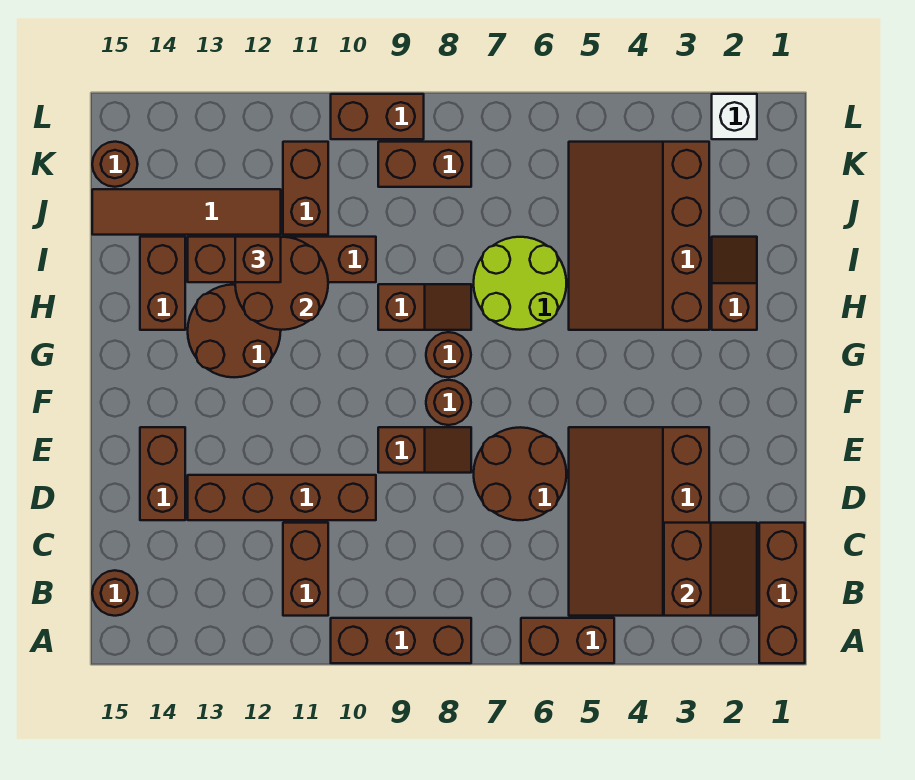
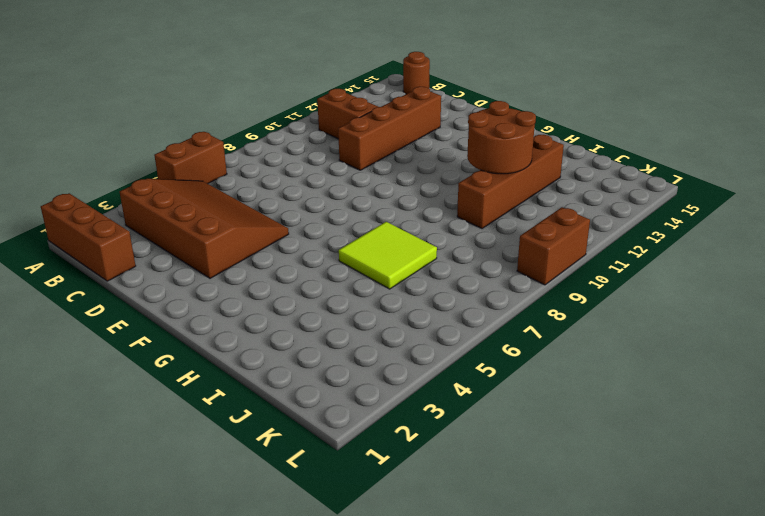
lime tile H6:I7 level 1 -> lime round brick H6:I7 level 1
none -> brown brick A8:A10 level 1
none -> brown round brick D6:E7 level 1
none -> brown brick D14:E14 level 1

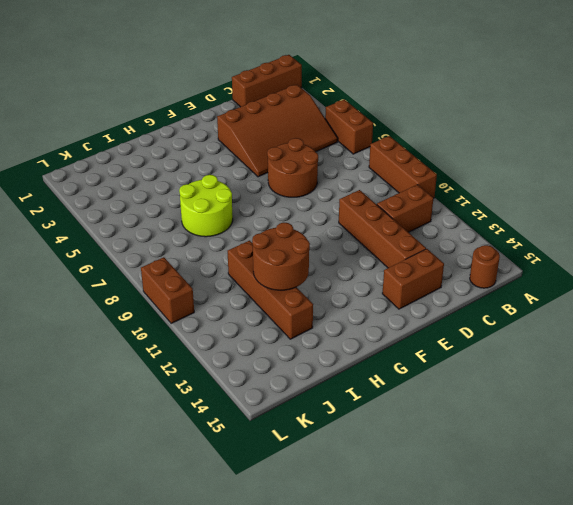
none -> brown slope E8:E9 level 1 top 9
none -> brown round brick F8 level 1
none -> brown round brick G8 level 1

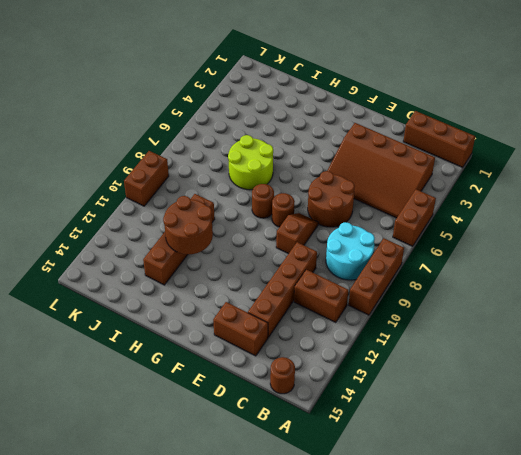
cyan round brick B8:C9 level 1 -> none
none -> brown round brick G12:H13 level 1
none -> brown slope H2:I2 level 1 top H
none -> brown slope H3:K5 level 1 top 3

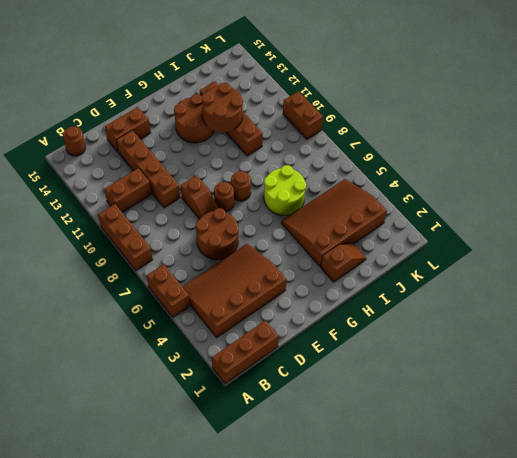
none -> brown slope H8:H9 level 1 top 9
none -> brown brick H14:I14 level 1
none -> brown brick J11:K11 level 1

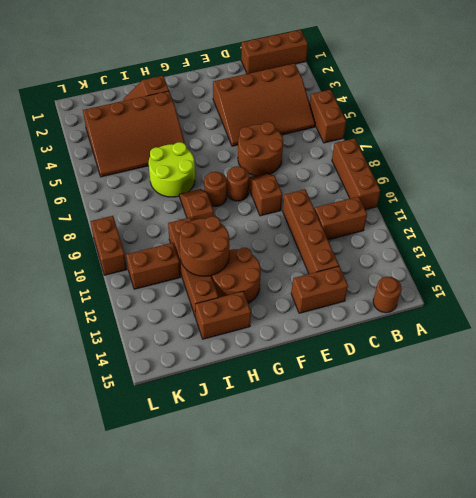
none -> brown tile J12:J15 level 1
none -> brown brick K8:K9 level 1
none -> brown round brick K15 level 1

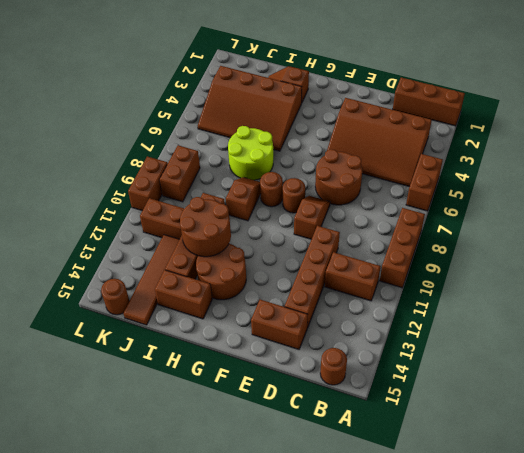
none -> white brick L2 level 1
none -> brown slope B2:C3 level 2 top 3
none -> brown brick I12 level 3

